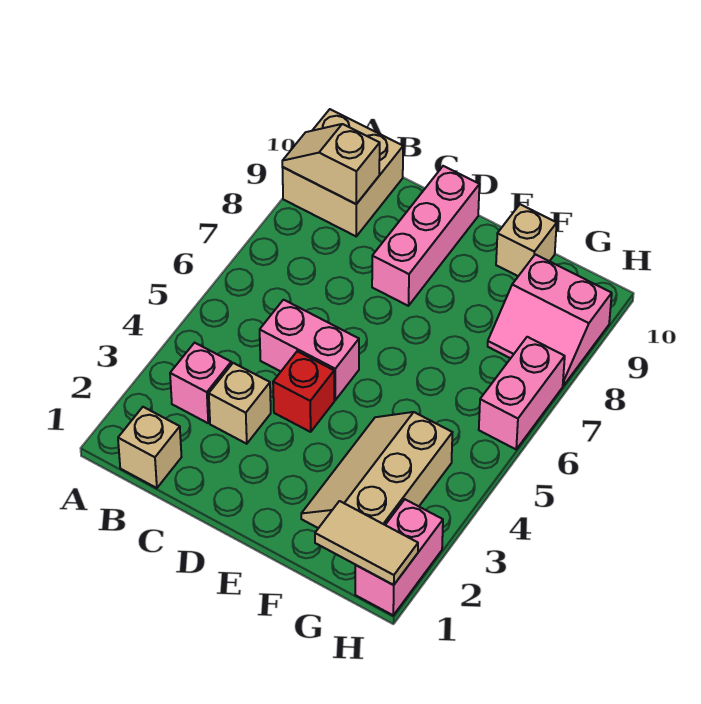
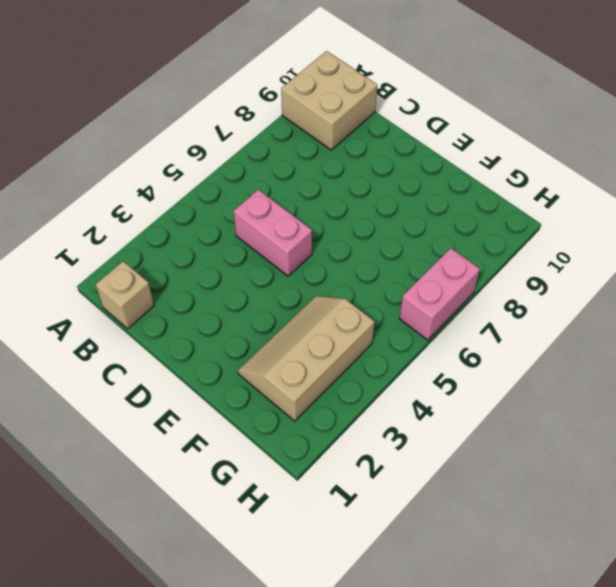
none -> pink brick B3 level 1
none -> tan brick C3 level 1
none -> red brick D4 level 1

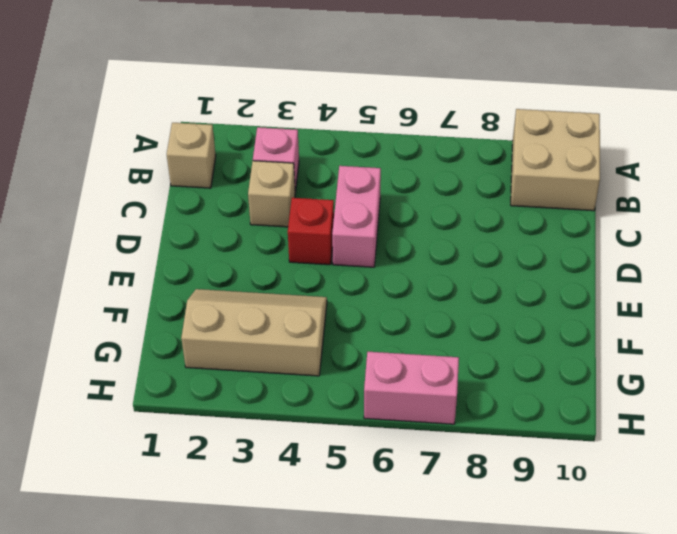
none -> pink brick D8:D10 level 1
none -> tan brick F10 level 1
none -> pink slope G8:H9 level 1 top 9

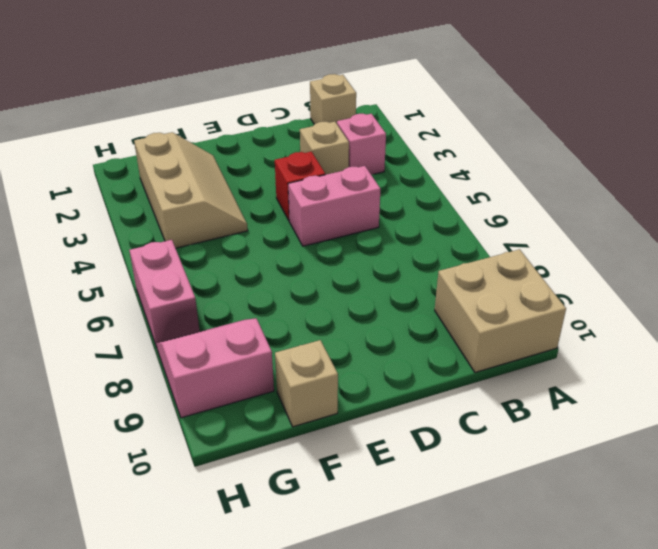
none -> pink brick D8:D10 level 1
none -> pink brick H1:H2 level 1
none -> tan slope A9:B9 level 2 top B

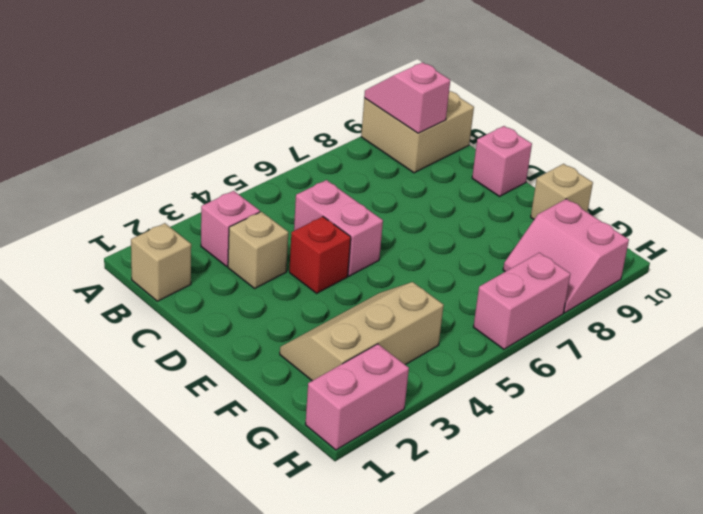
pink slope A9:B9 level 2 top B -> tan slope A9:B9 level 2 top B
pink brick D10 level 1 -> pink brick D8:D10 level 1
none -> tan tile G1:H1 level 2

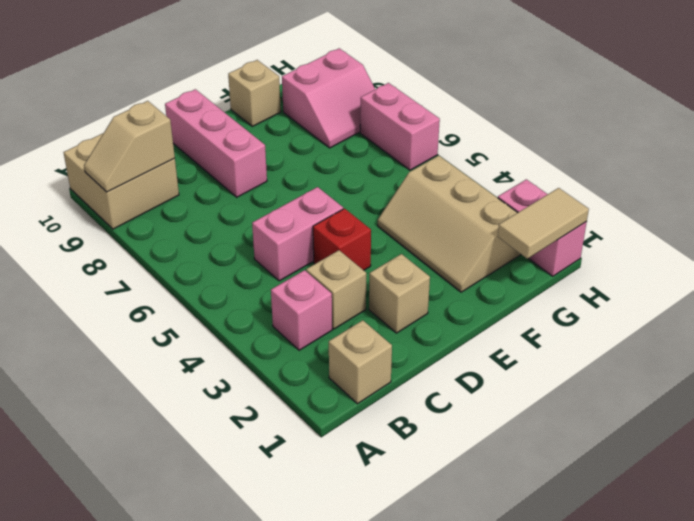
tan brick D2 level 1 -> none

